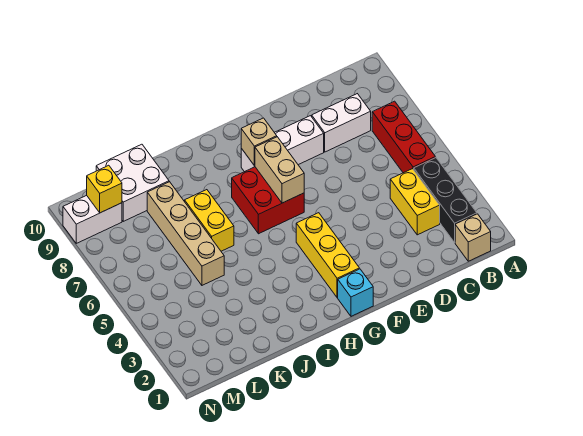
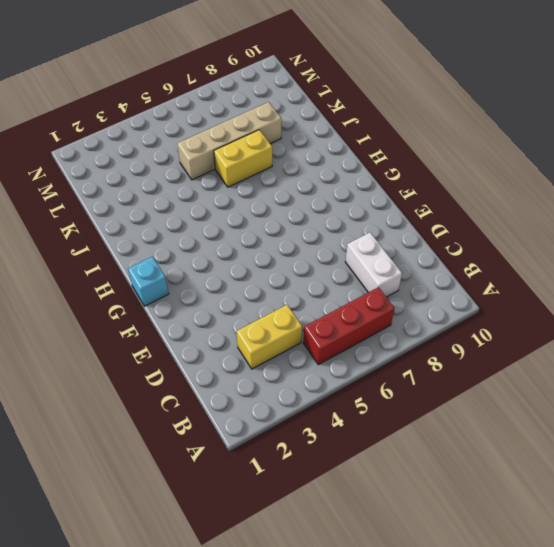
none -> tan brick B1 level 1
none -> black brick B2:B4 level 1
none -> white brick E8:G8 level 1

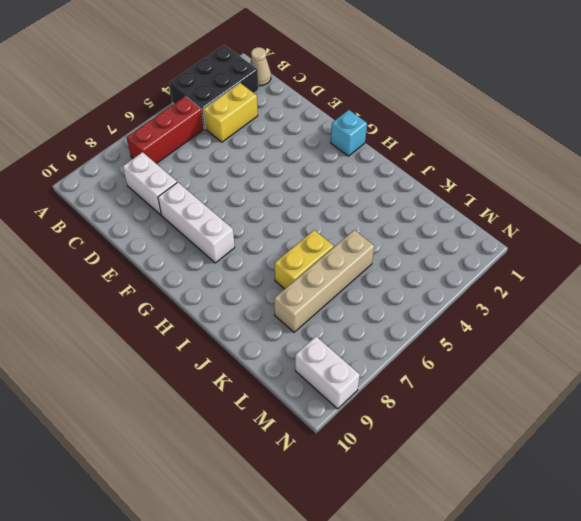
black brick A2:B4 level 1 -> black brick B2:B4 level 1
tan cone B1 level 1 -> tan brick B1 level 1
none -> yellow brick G2:G4 level 1
none -> red brick G6:H7 level 1
none -> white brick K9:L10 level 1

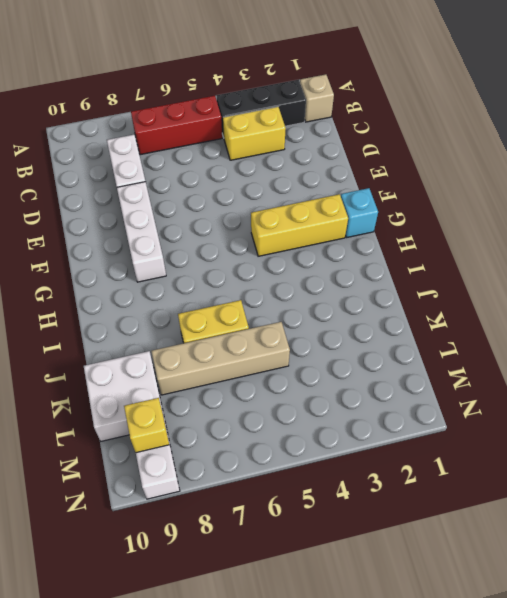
none -> red brick G6:H7 level 1
none -> tan brick G6:G7 level 2
none -> tan brick G8 level 2

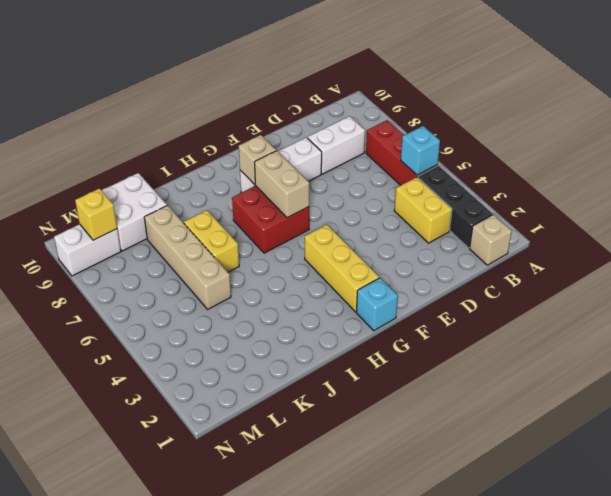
cyan brick B5 level 2 -> none

